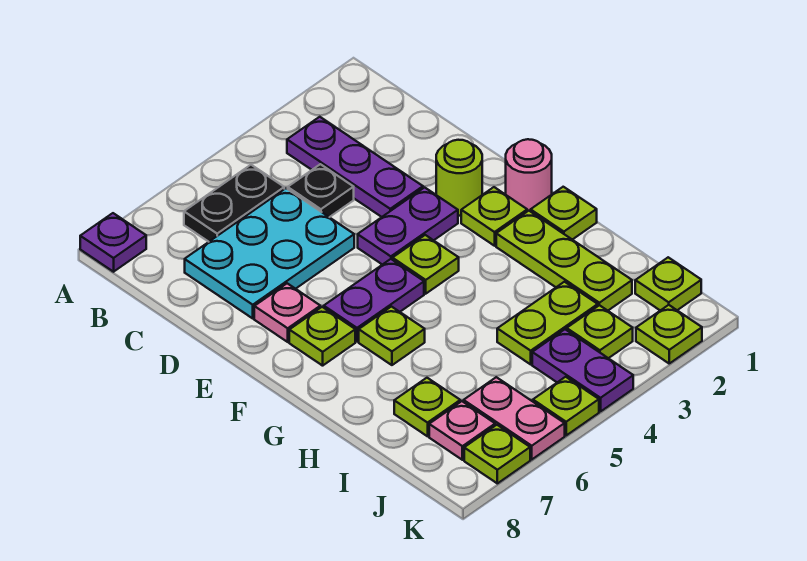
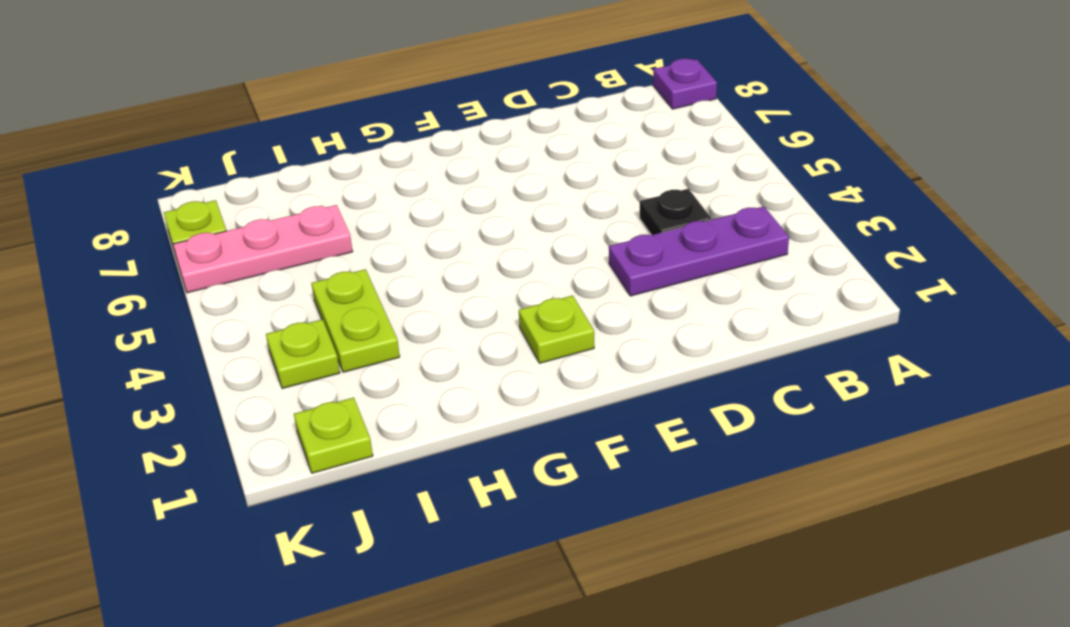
pink plate I6:K6 level 1 -> pink plate J6:K6 level 1
none -> black plate B5:B6 level 1
none -> cyan plate C5:D7 level 1
none -> lime round brick E2 level 1

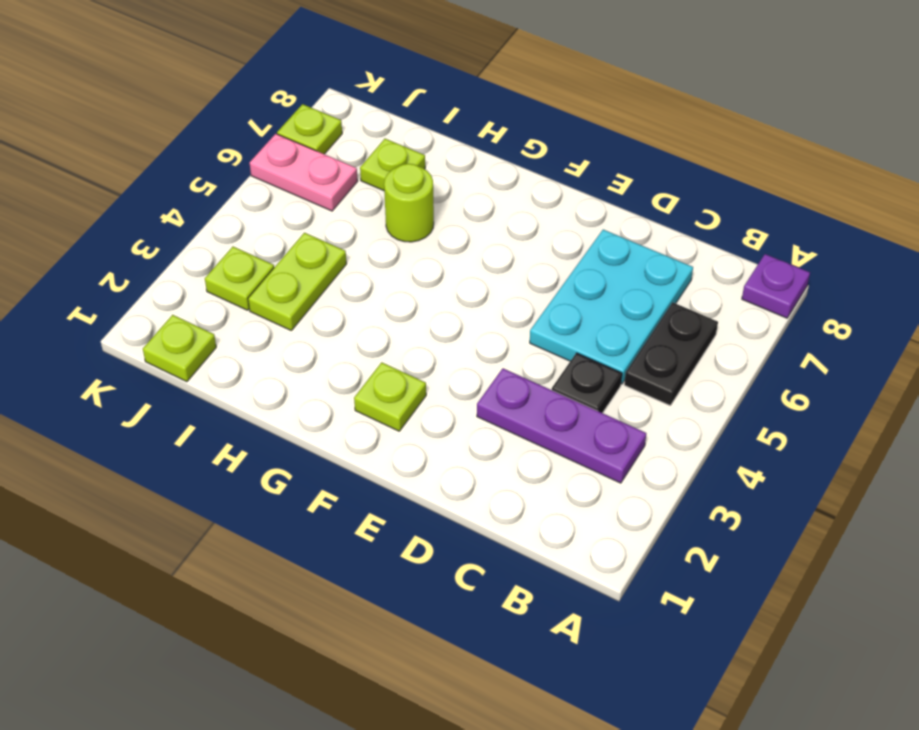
lime round brick H6 level 1 -> lime round brick E2 level 1
none -> purple plate E3:E4 level 1
none -> pink plate E7 level 1
none -> pink round brick F1 level 1

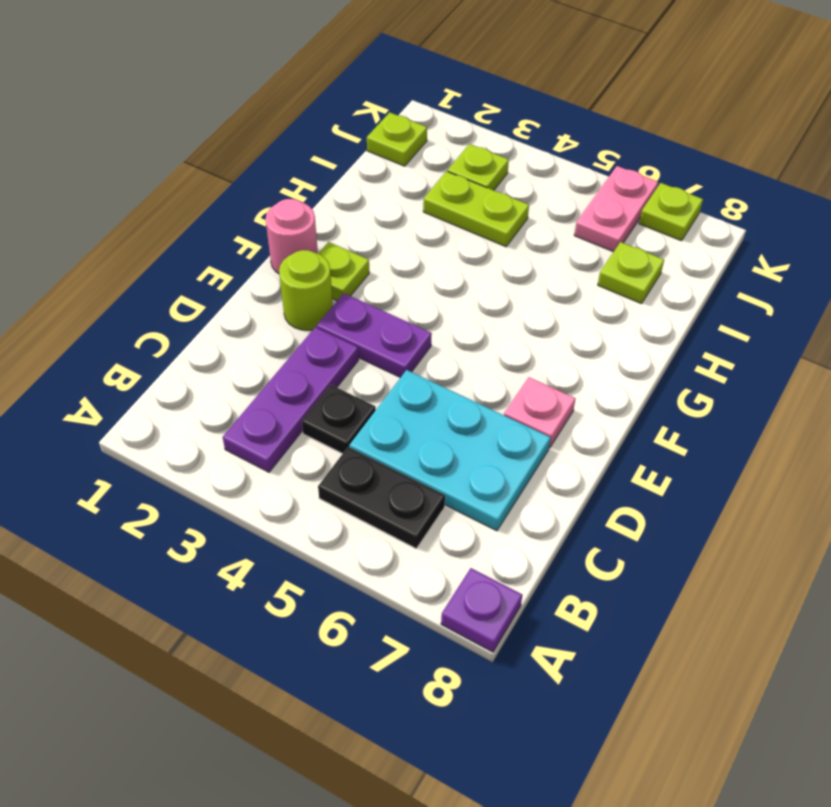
none -> lime plate F4 level 1
none -> purple plate F5:F6 level 1
none -> lime plate F7 level 1

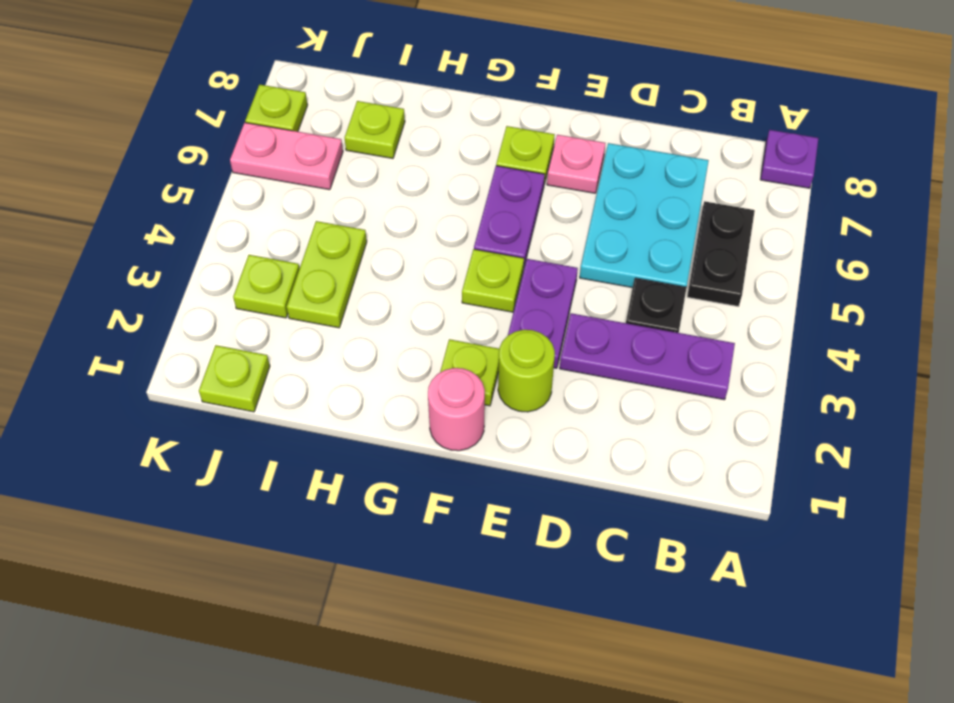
none -> lime plate G1 level 1
none -> lime plate G2:I2 level 1
none -> lime plate G6 level 1

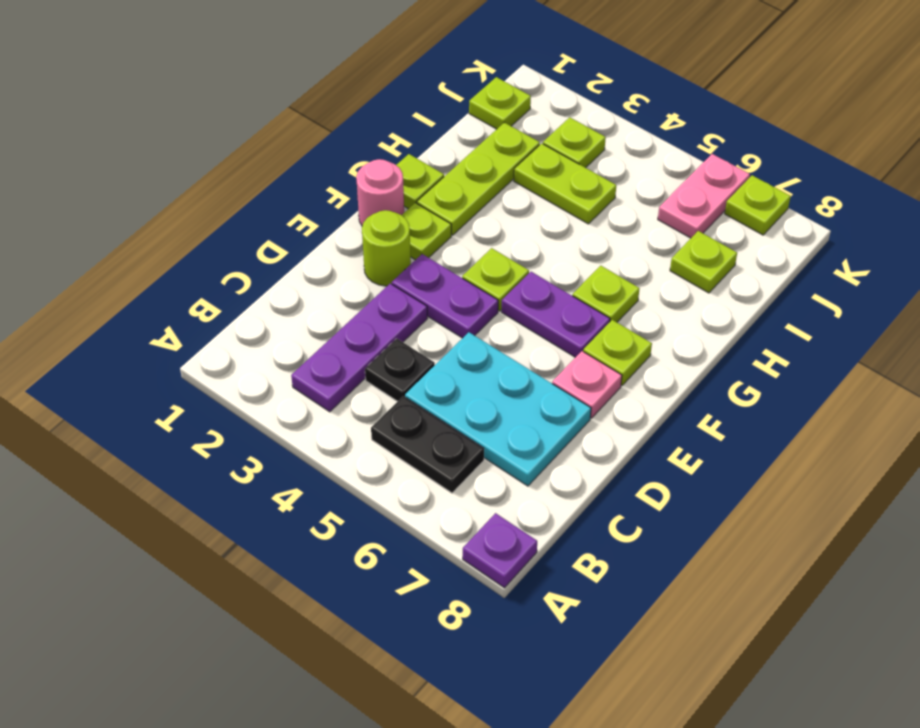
none -> purple plate J4:K4 level 1
none -> pink plate J7 level 1
none -> lime plate K2 level 1

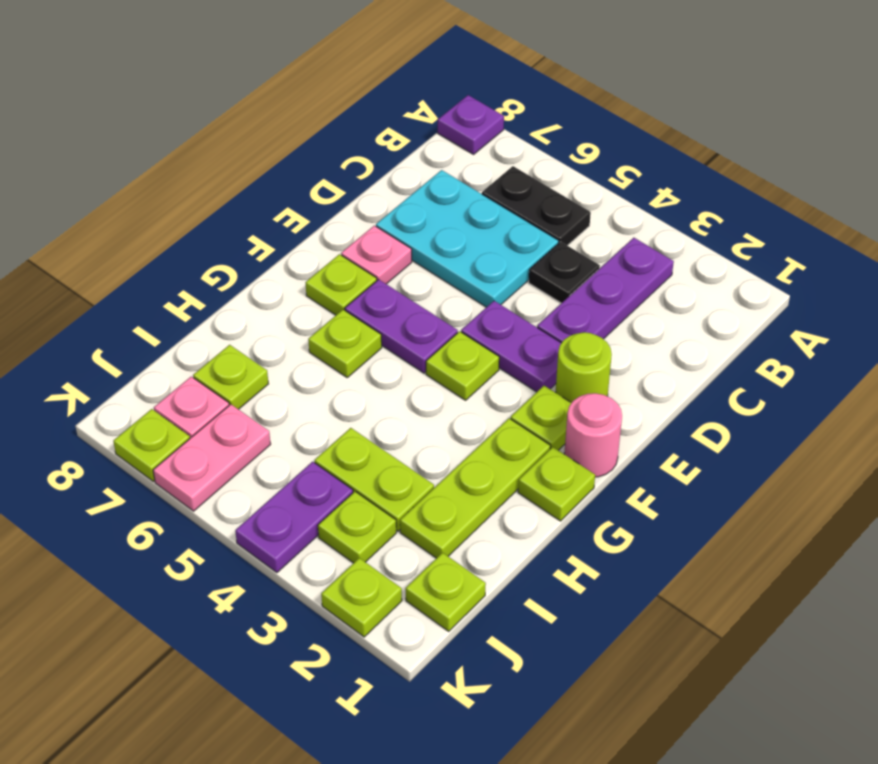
none -> lime plate K5 level 1

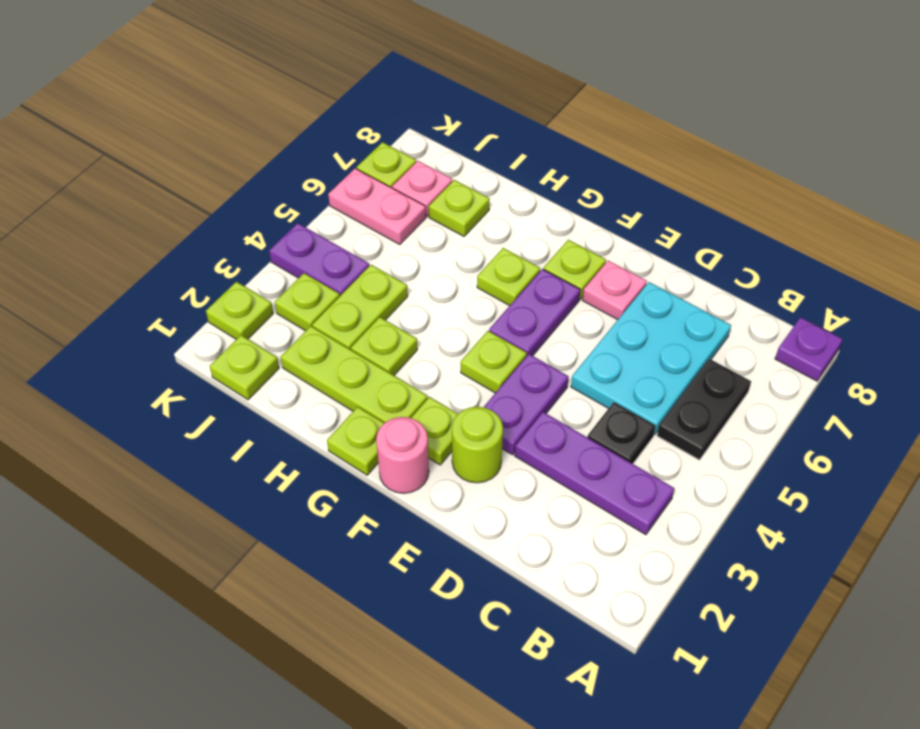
lime plate H3 level 1 -> lime plate K5 level 1

